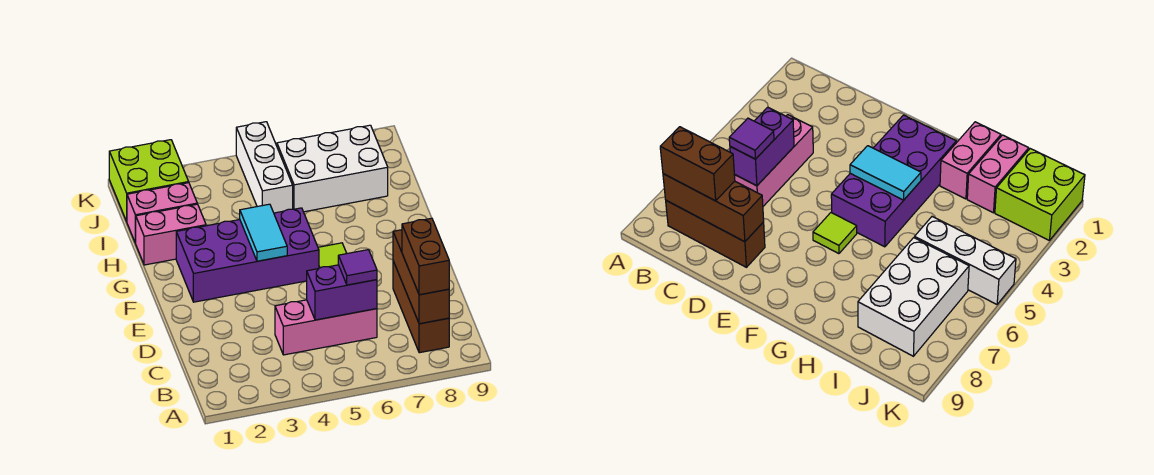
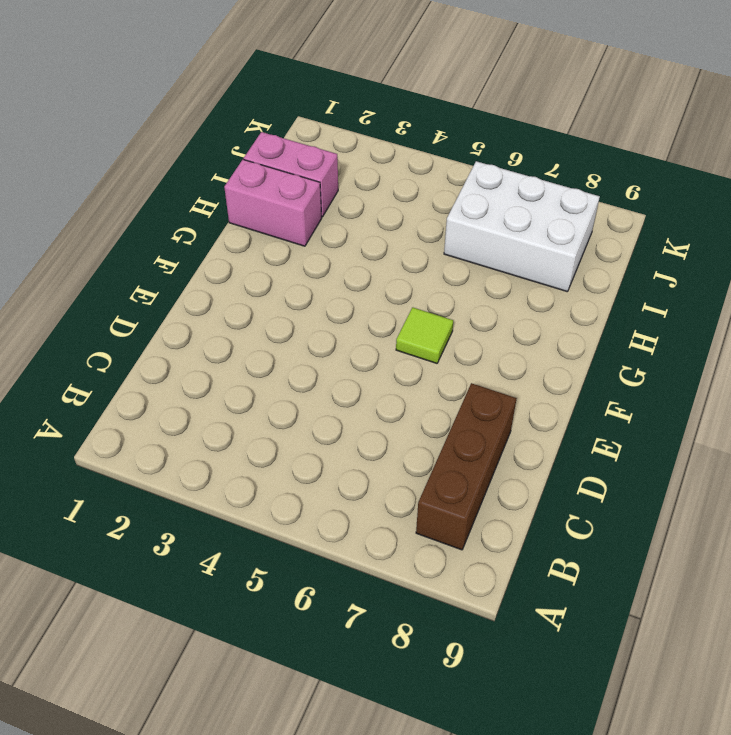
none -> pink brick C4:C6 level 1
none -> purple brick F2:G5 level 1
none -> white brick I5:K5 level 1

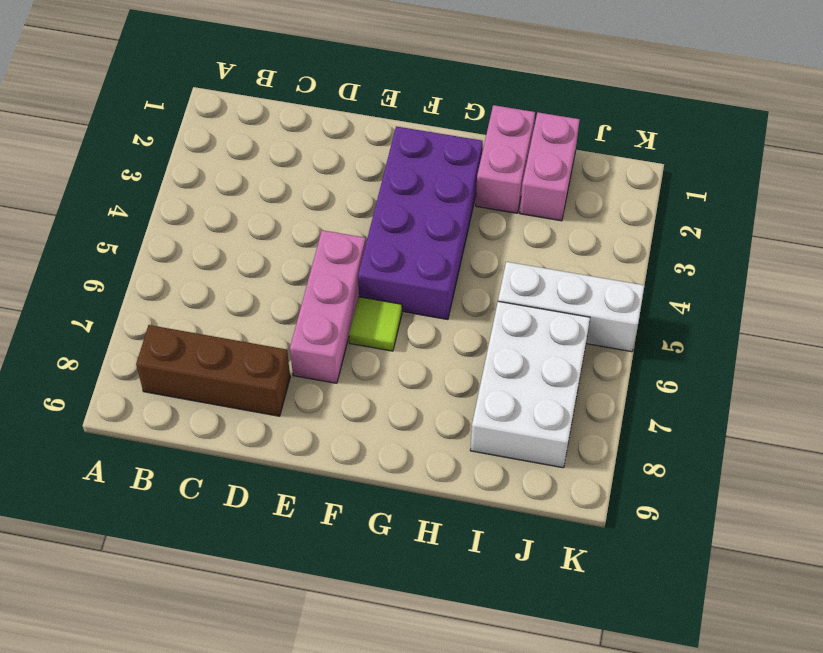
pink brick E5:E7 level 1 -> pink brick C4:C6 level 1
none -> lime brick J1:K2 level 1
none -> brown brick B8:D8 level 2
none -> purple brick C5:C6 level 2

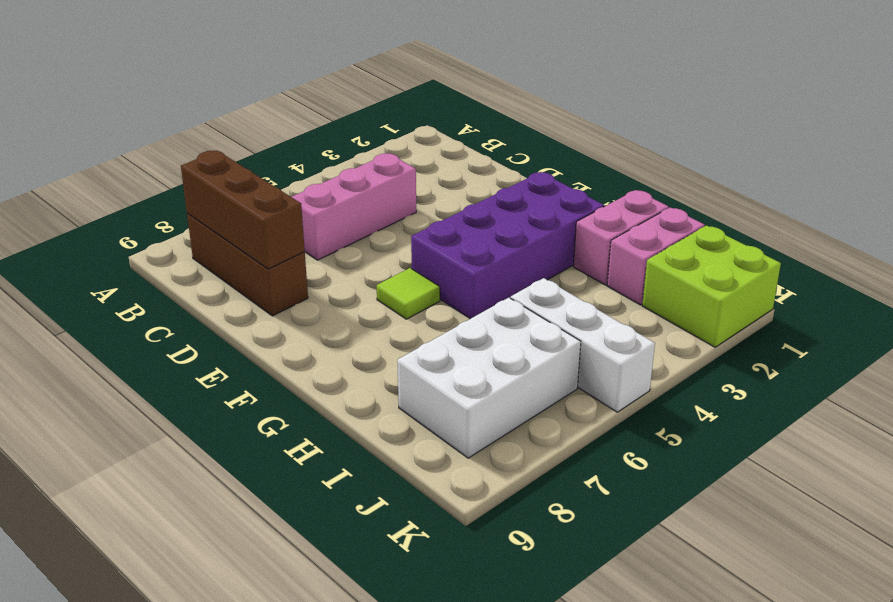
none -> purple brick C5:C6 level 2
none -> cyan tile F4:G4 level 2
none -> brown brick B8:C8 level 3

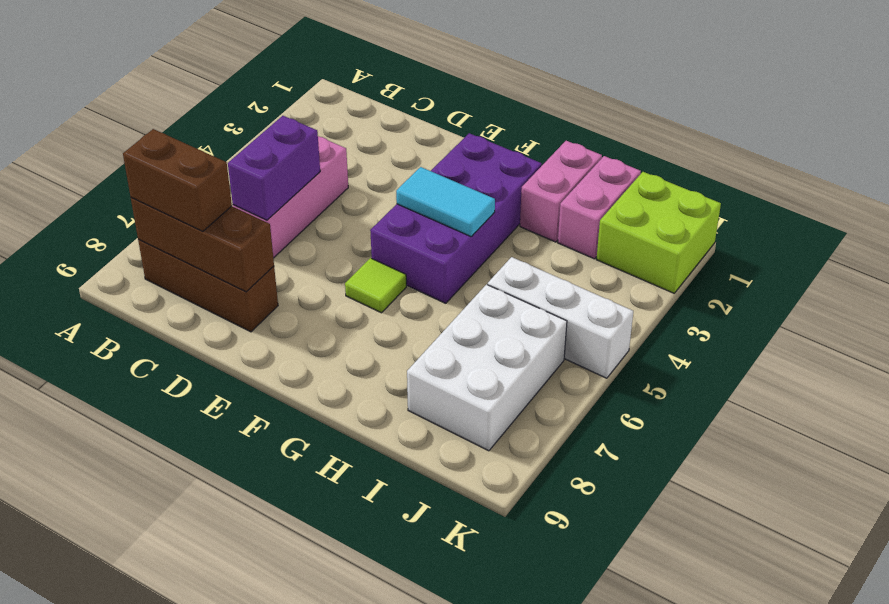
none -> purple tile C6 level 3

